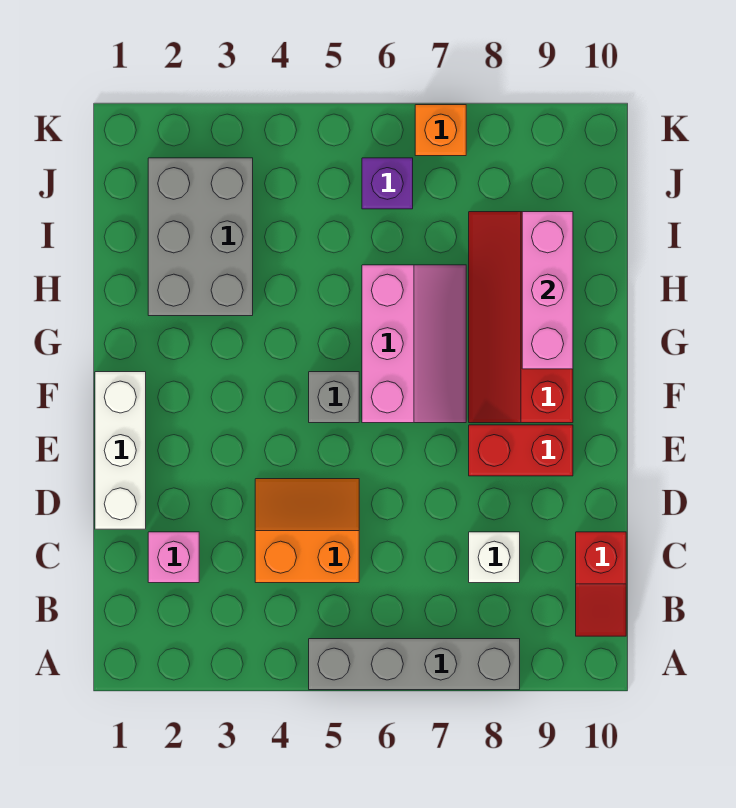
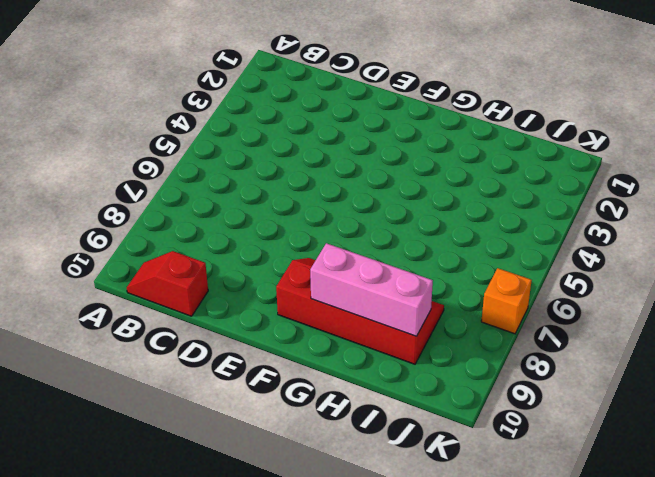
none -> grey brick A5:A8 level 1
none -> pink brick C2 level 1
none -> orange slope C4:D5 level 1 top C

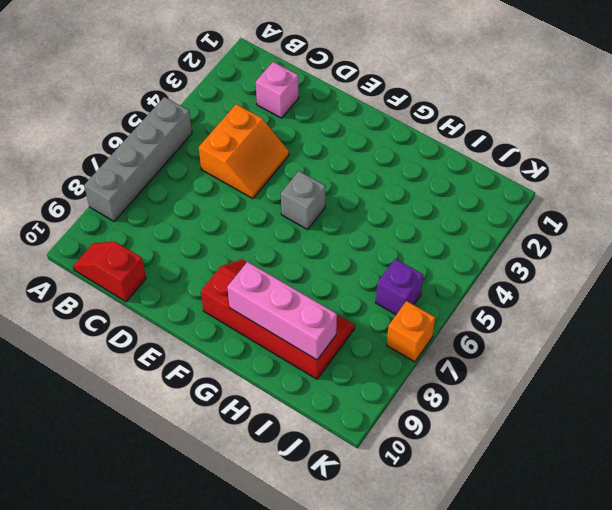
none -> white brick C8 level 1
none -> white brick D1:F1 level 1
none -> red brick E8:E9 level 1

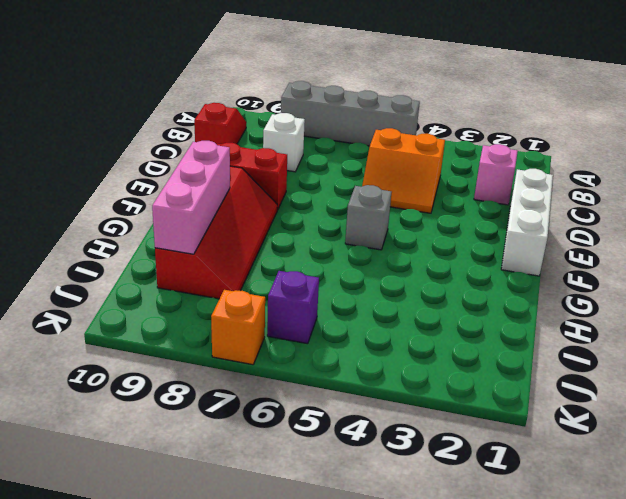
none -> pink slope F6:H7 level 1 top 6
none -> grey brick H2:J3 level 1

